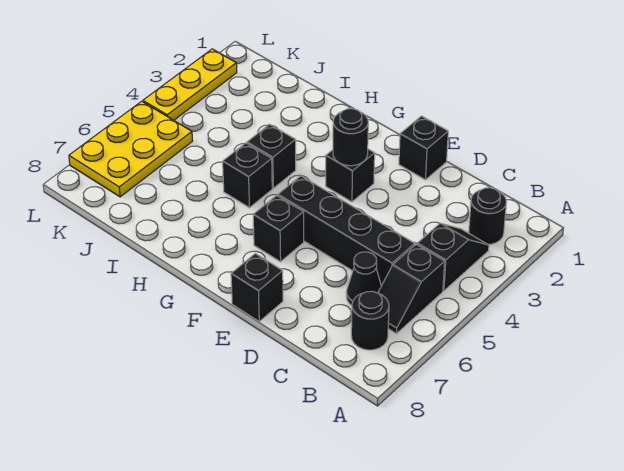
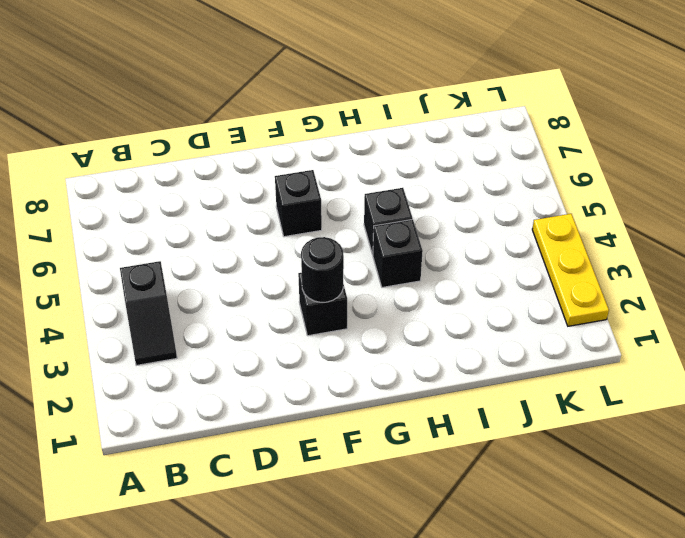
none -> black round brick B2 level 1
none -> black slope B5:B6 level 1 top 5
none -> black round brick B7 level 1

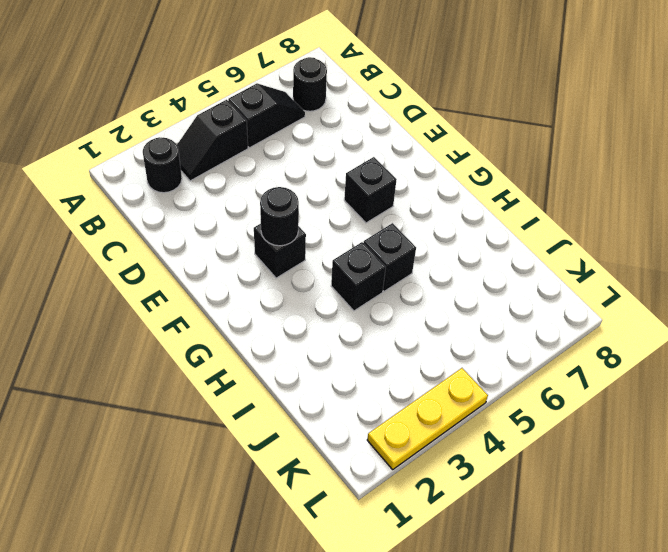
none -> black brick C5:F5 level 1
none -> black cone C6 level 1
none -> black brick E1 level 1

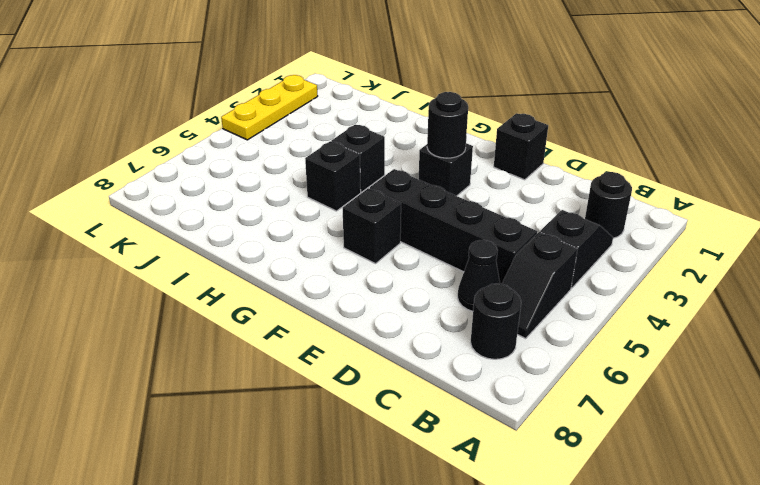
none -> black brick E8 level 1
none -> yellow plate K5:L7 level 1

